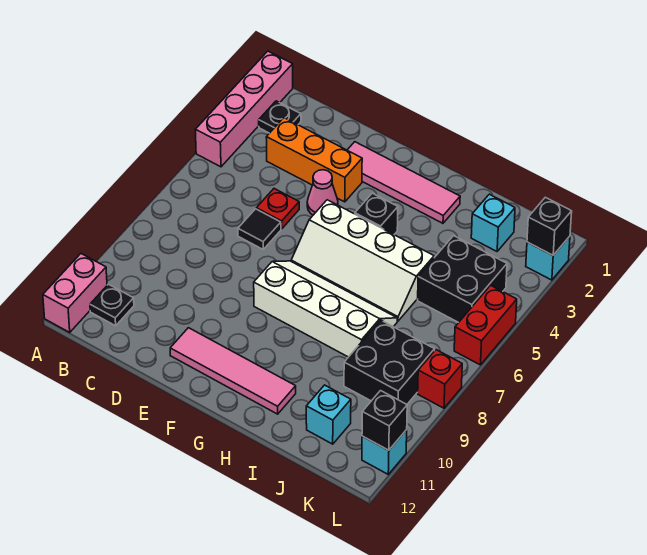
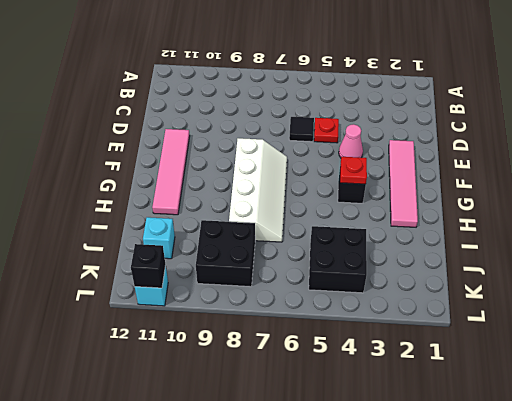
red plate G4 level 2 -> none
none -> pink brick A1:A4 level 1
none -> pink brick A11:A12 level 1
none -> black plate B2 level 1

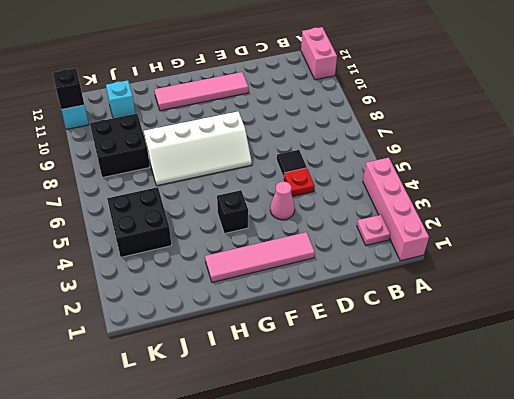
pink plate B2 level 1 -> black plate B2 level 1
none -> black plate B11 level 1
none -> orange brick C3:E3 level 1
none -> white slope F5:I6 level 1 top 5

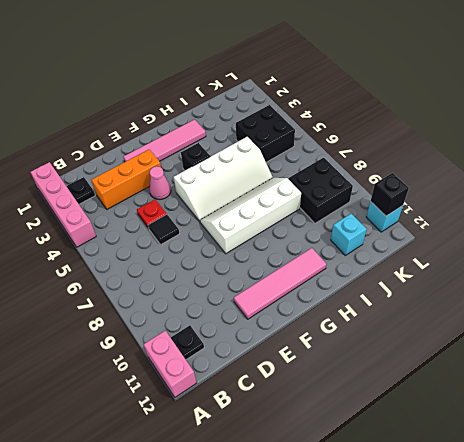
none -> cyan brick J2 level 1
none -> cyan brick L2 level 1
none -> red brick L5:L6 level 1

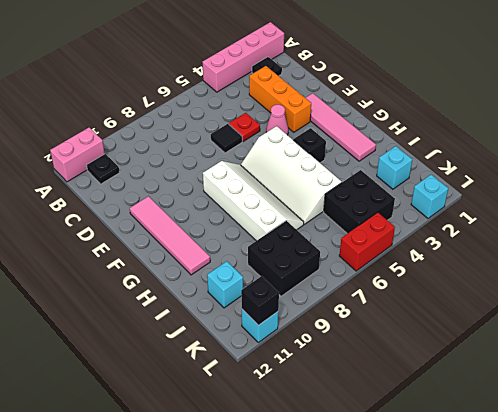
none -> red brick L8 level 1
none -> black brick L2 level 2

